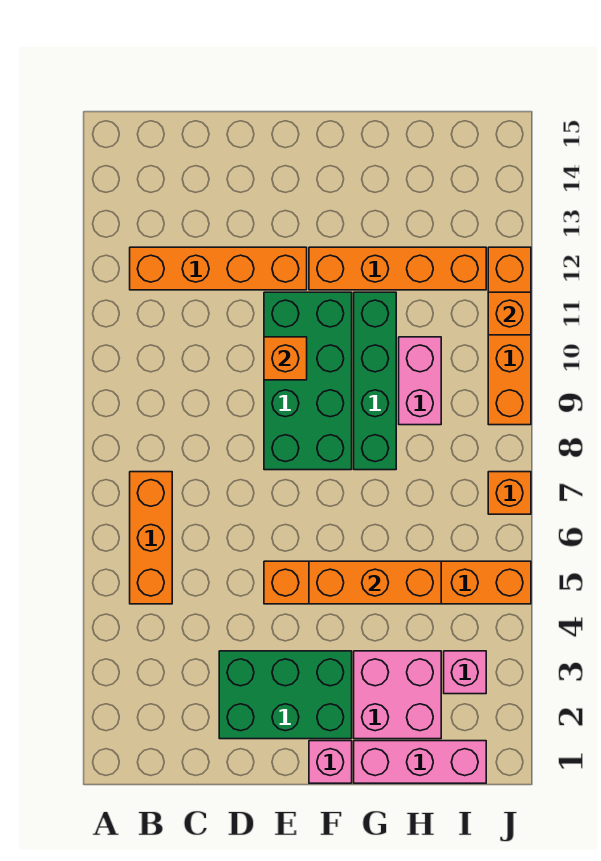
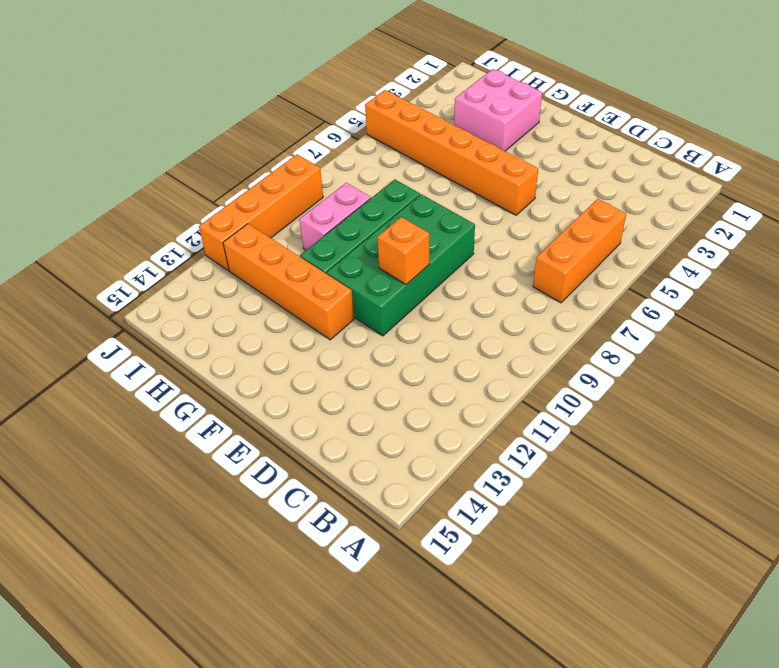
none -> orange brick B12:E12 level 1
none -> green brick D2:F3 level 1
none -> pink brick F1 level 1

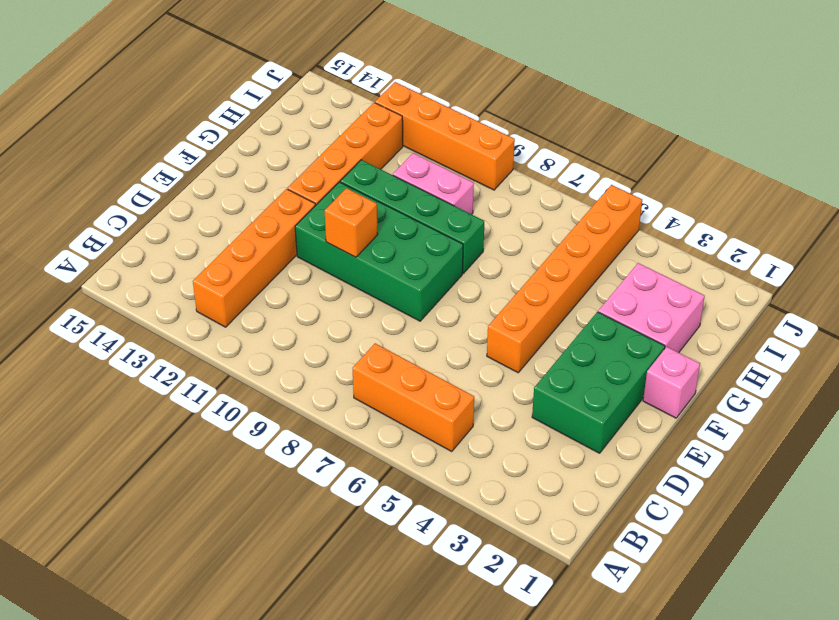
none -> pink brick G1:I1 level 1
none -> pink brick I3 level 1
none -> orange brick J7 level 1

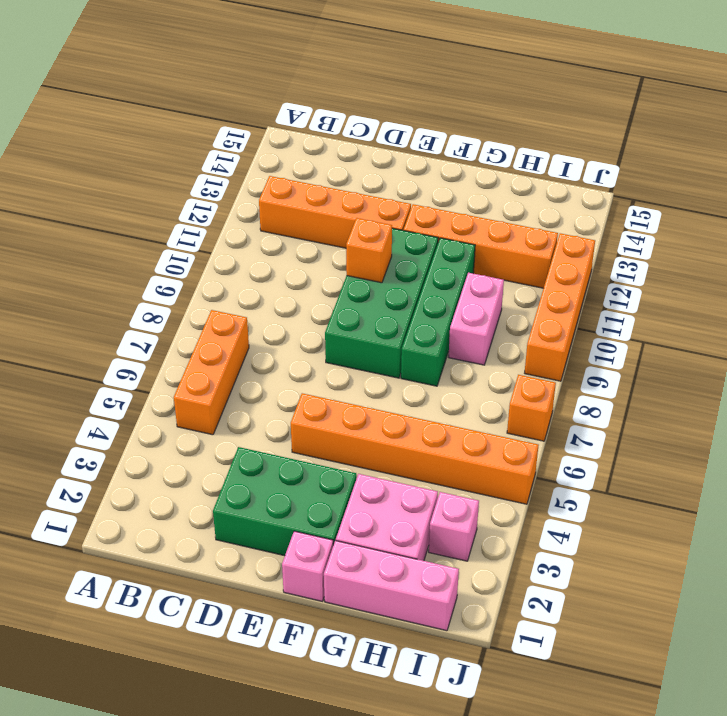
none -> orange brick F5:H5 level 2
none -> orange brick J11 level 2

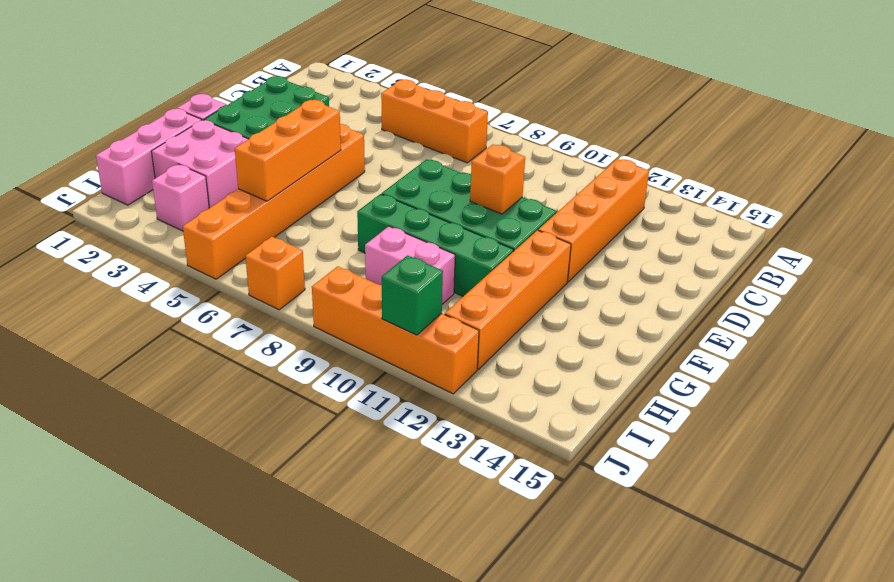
green brick J11 level 2 -> orange brick J11 level 2

